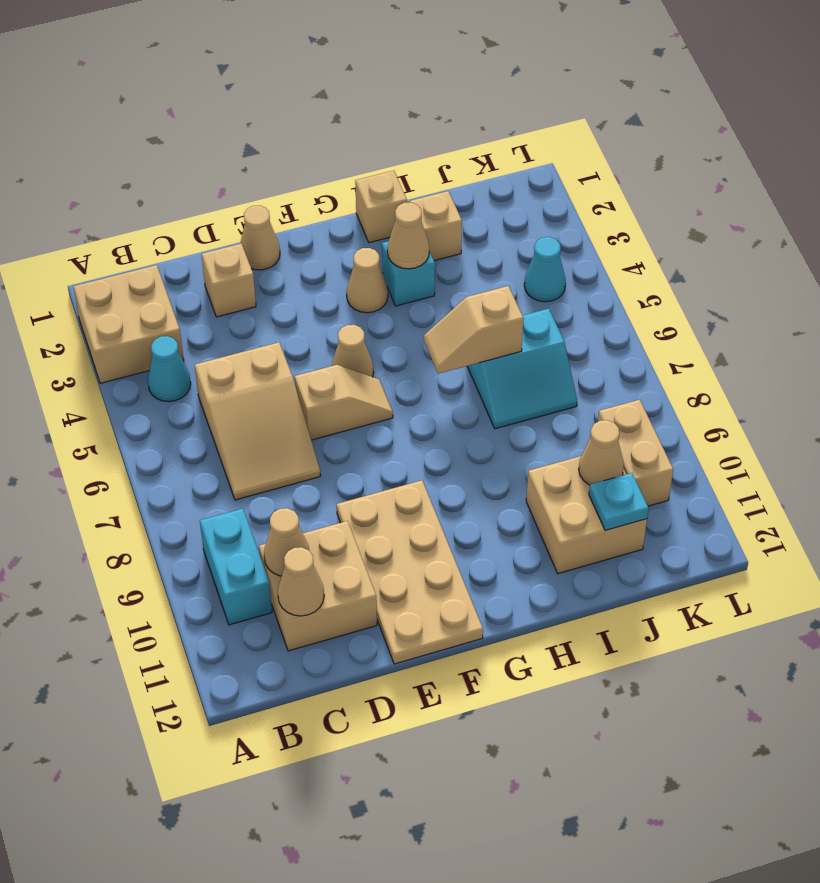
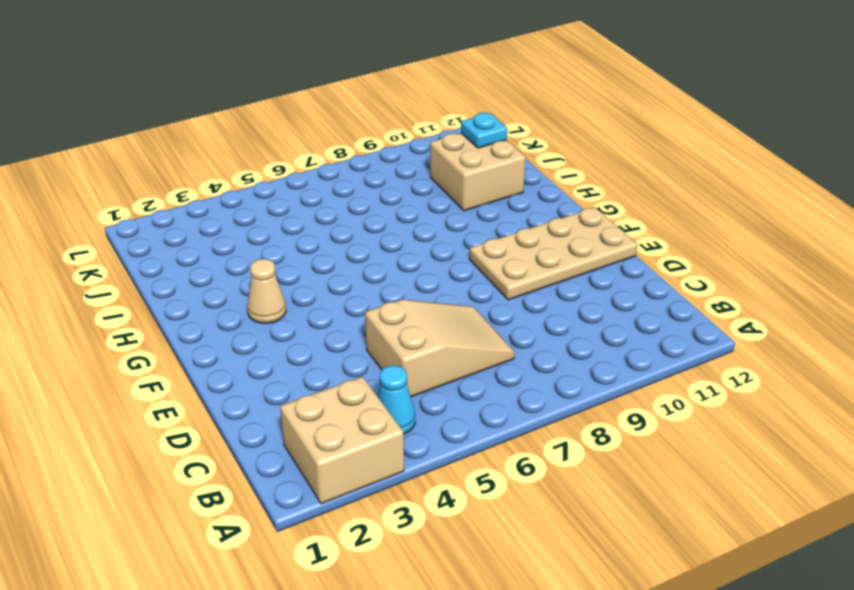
none -> cyan brick B9:B10 level 1
none -> tan brick C10:D11 level 1
none -> tan brick D2 level 1

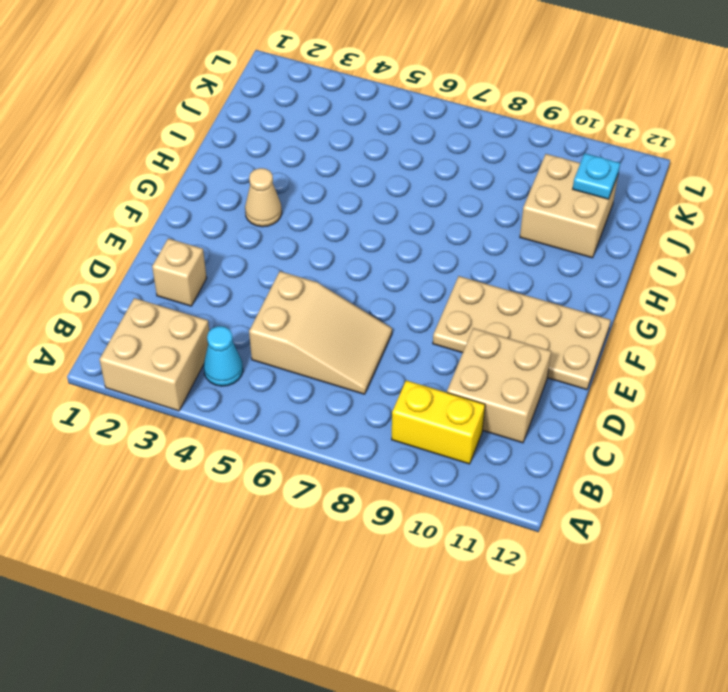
yellow brick B9:B10 level 1 -> cyan brick B9:B10 level 1
none -> tan cone E1 level 1
none -> tan slope E6:F6 level 1 top E
none -> tan cone F5 level 1

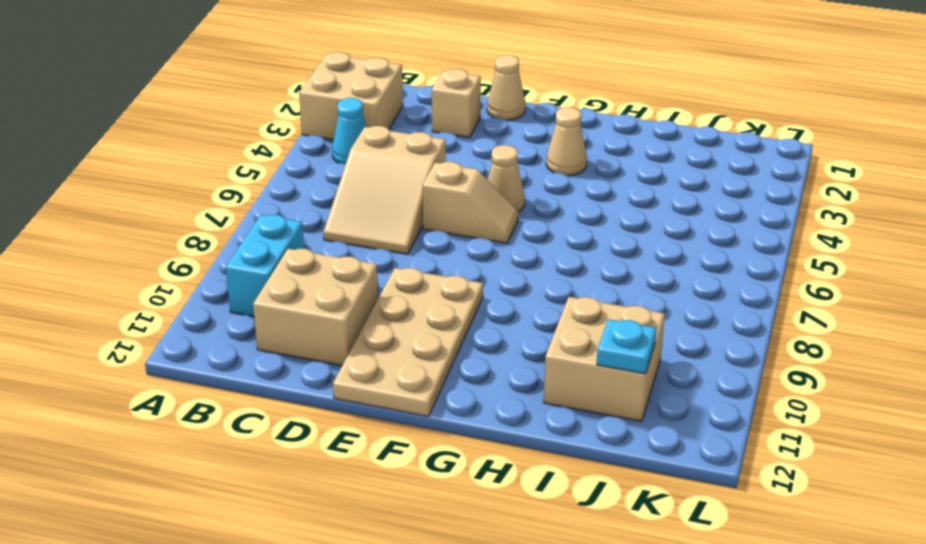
none -> tan brick H1 level 1
none -> cyan brick H3 level 1
none -> tan brick I2 level 1

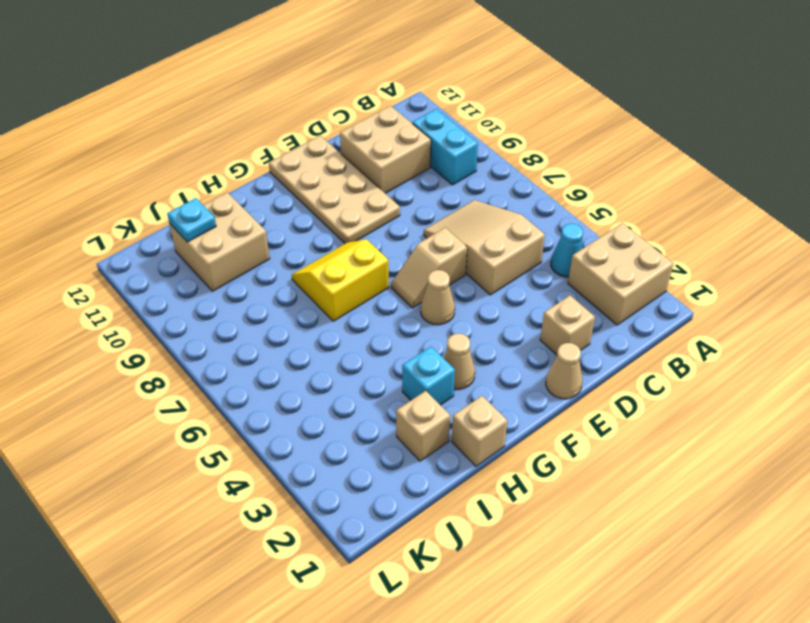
yellow slope G7:H8 level 1 top 7 -> none
none -> cyan slope I6:J7 level 1 top 6
none -> cyan cone K4 level 1
none -> tan brick K9:K10 level 1

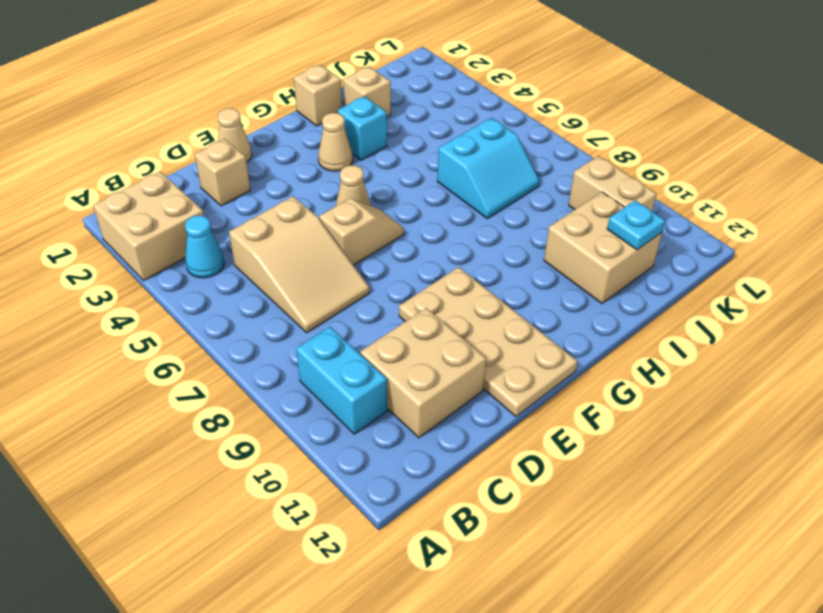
none -> cyan cone K4 level 1
none -> tan cone C10 level 2
none -> tan cone C11 level 2

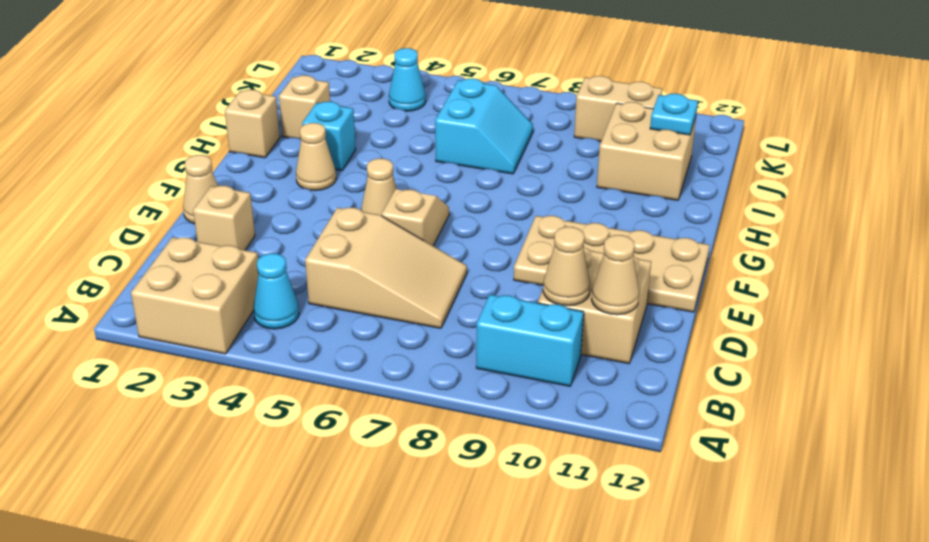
none -> tan cone H3 level 2
none -> tan slope H6:I6 level 2 top I
none -> tan cone J10 level 2

